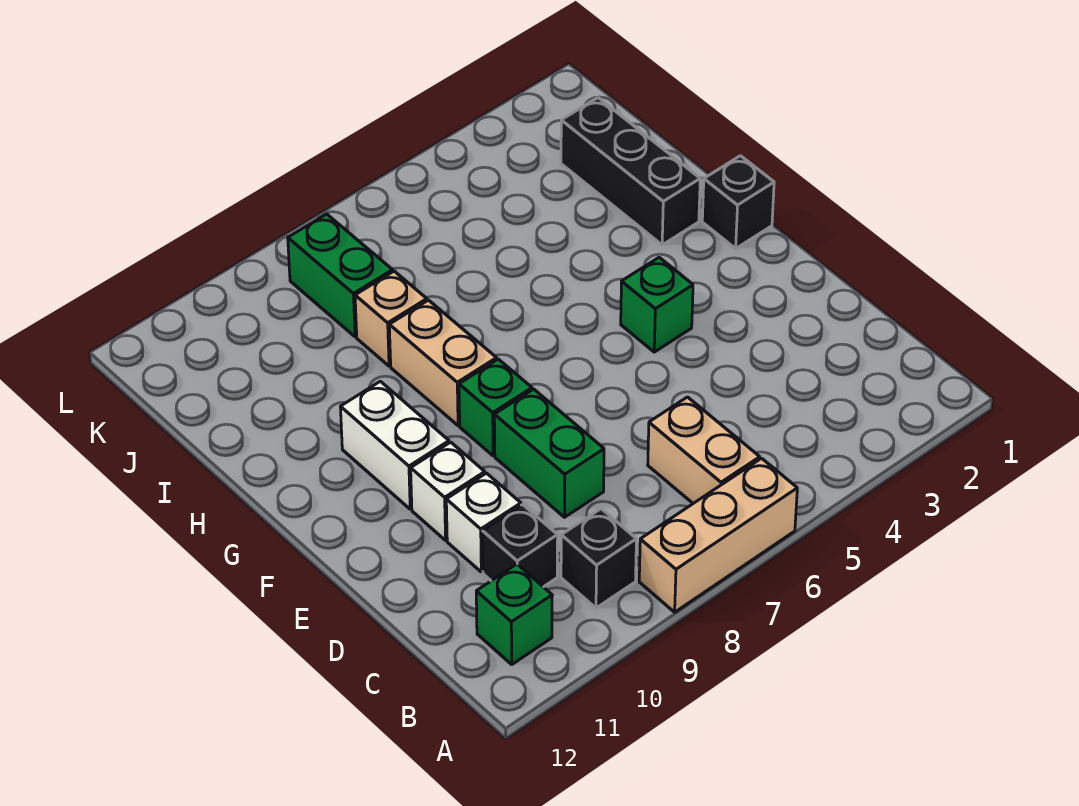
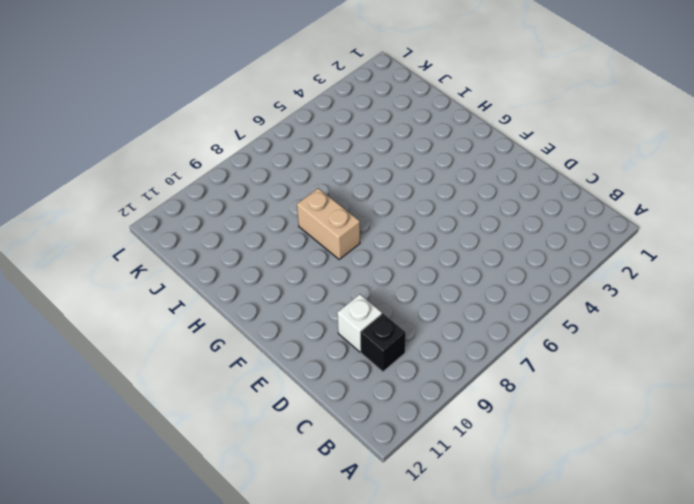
none -> tan brick A6:A8 level 1
none -> tan brick B6:C6 level 1
none -> black brick B9 level 1

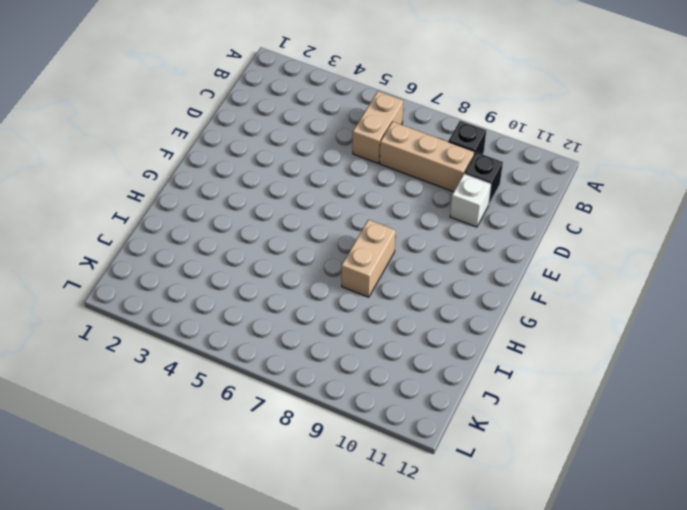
tan brick C7:C9 level 1 -> tan brick A6:A8 level 1
none -> green brick B11 level 1
none -> green brick D8:E8 level 1
none -> white brick E10 level 1

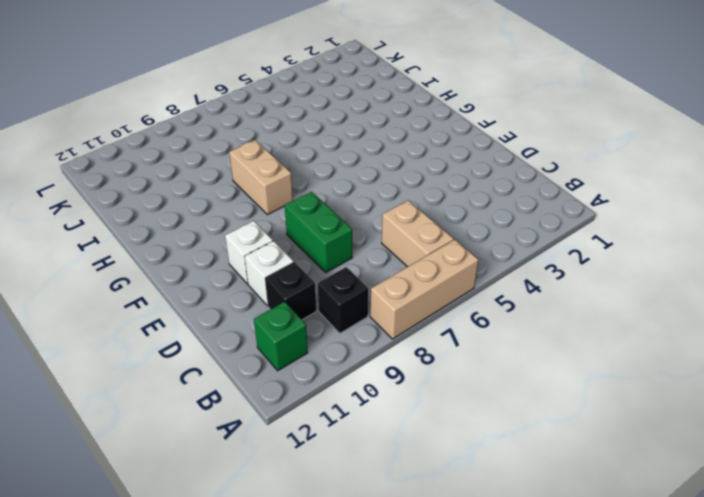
none -> green brick F4 level 1
none -> green brick F8 level 1
none -> white brick F10:G10 level 1

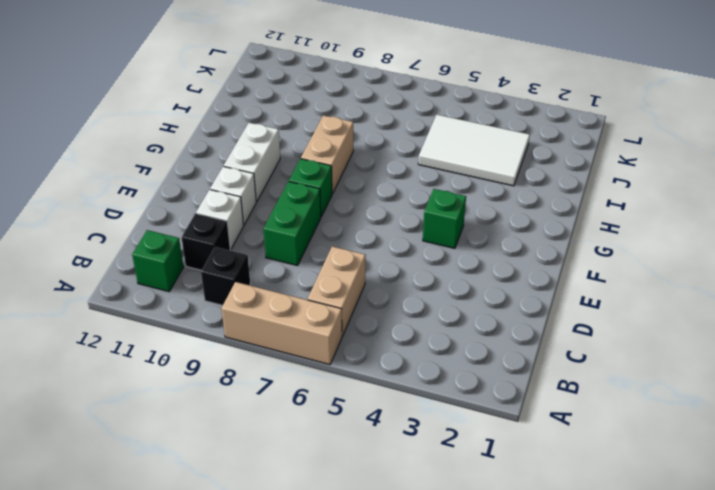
white tile I3:J5 level 1 -> none
none -> black brick G1 level 1
none -> black brick H2:J2 level 1
none -> tan brick I8 level 1

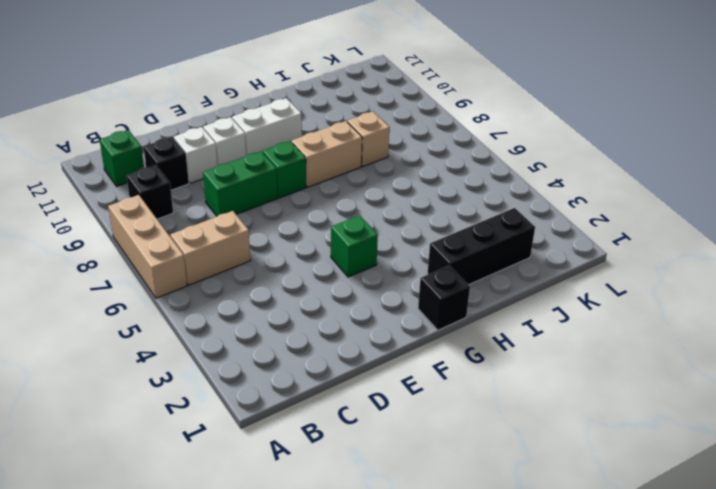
none -> green brick J8:K8 level 1

